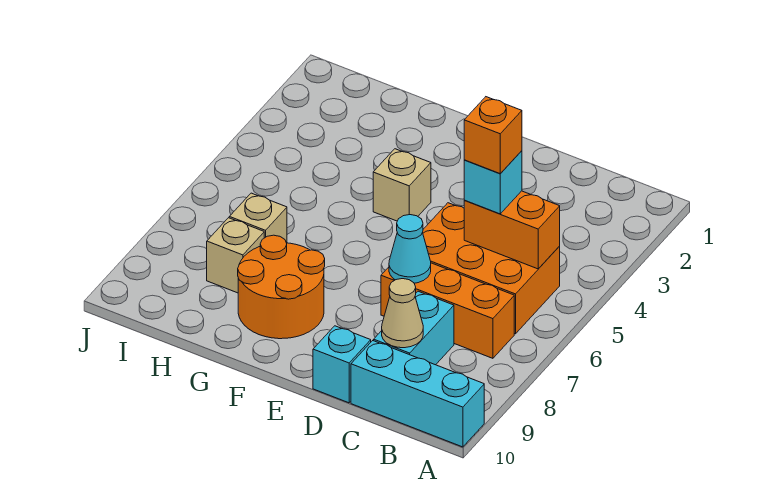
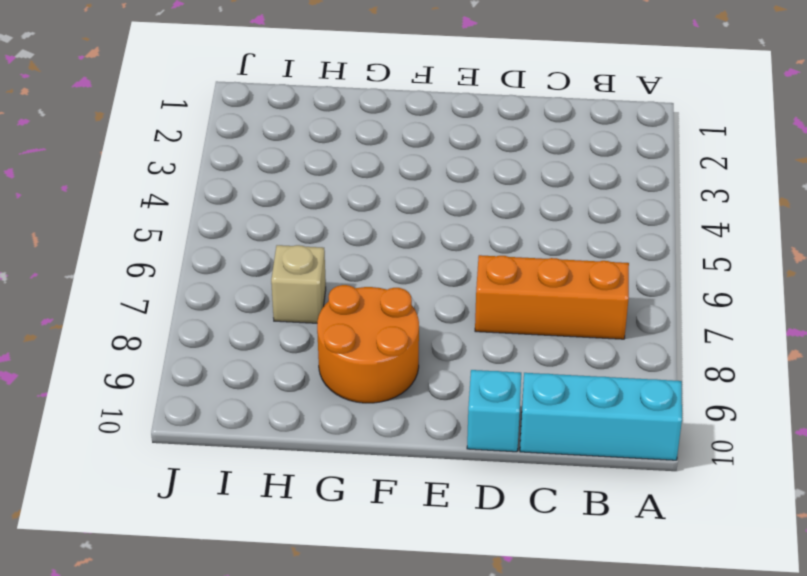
none -> orange brick B5:D6 level 1
none -> cyan brick C8:C9 level 1
none -> tan brick F4 level 1

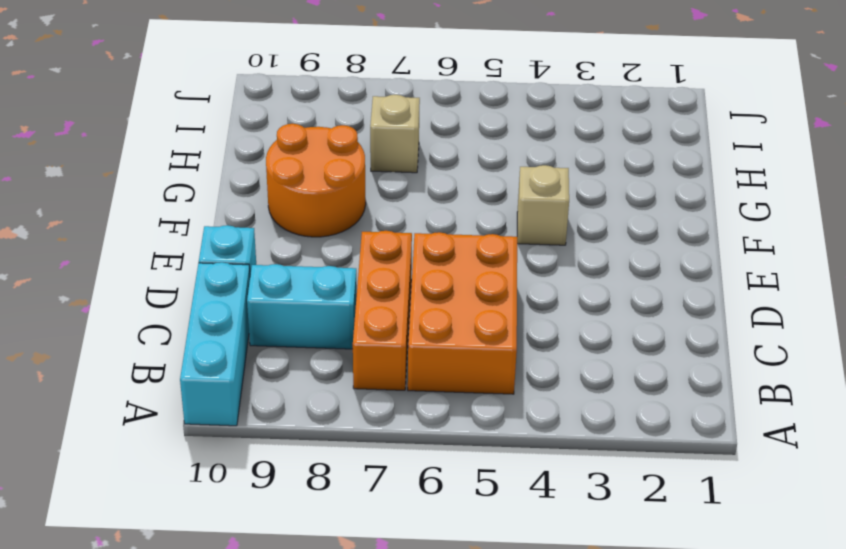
none -> tan brick H8 level 1
none -> orange brick B5:C5 level 2
none -> tan cone C9 level 2

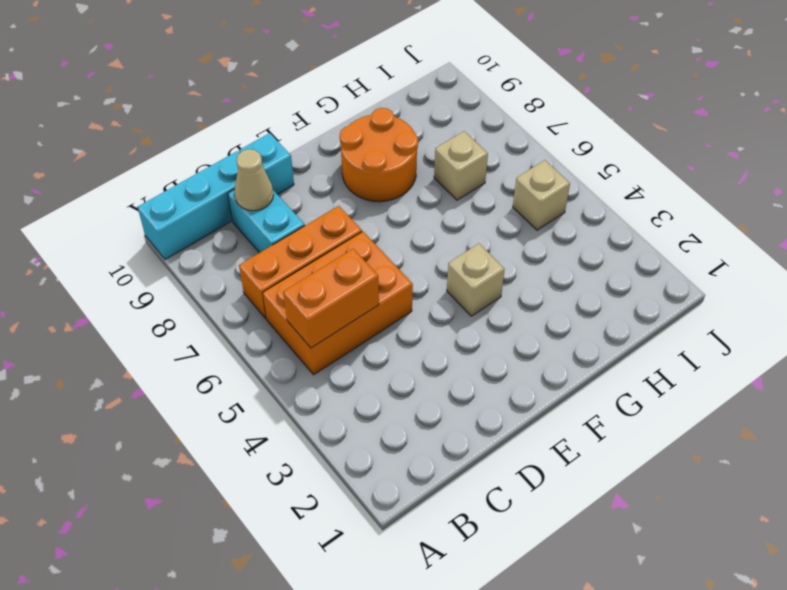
tan brick I5 level 1 -> tan brick H8 level 1
none -> cyan cone D7 level 2
none -> cyan brick C5 level 3
none -> orange brick C5 level 4

